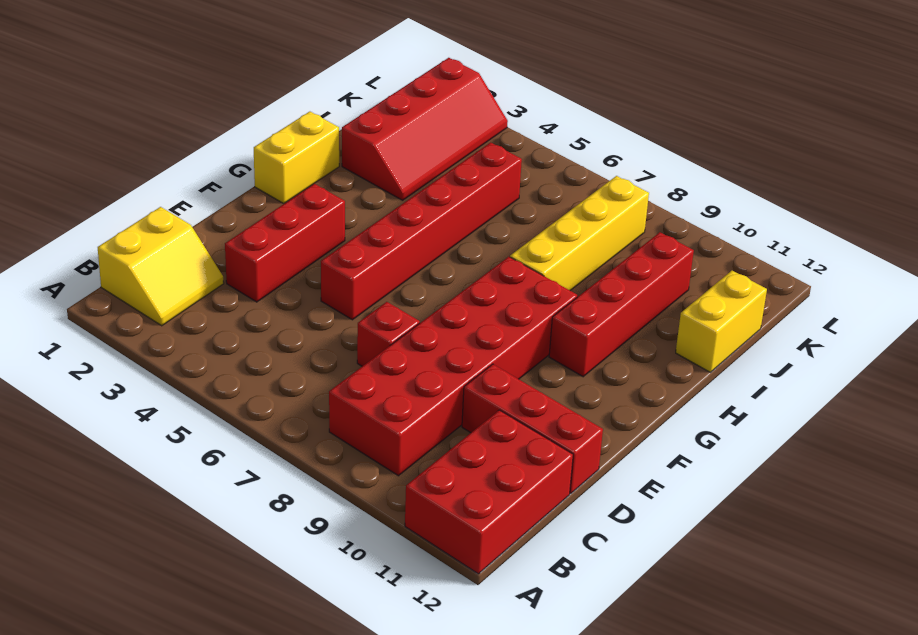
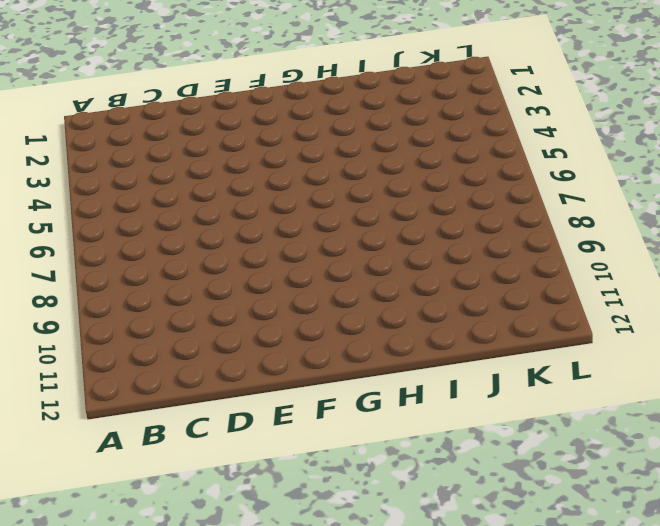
none -> red brick A11:C12 level 1
none -> yellow slope B1:C2 level 1 top 1
none -> red brick B8:G9 level 1

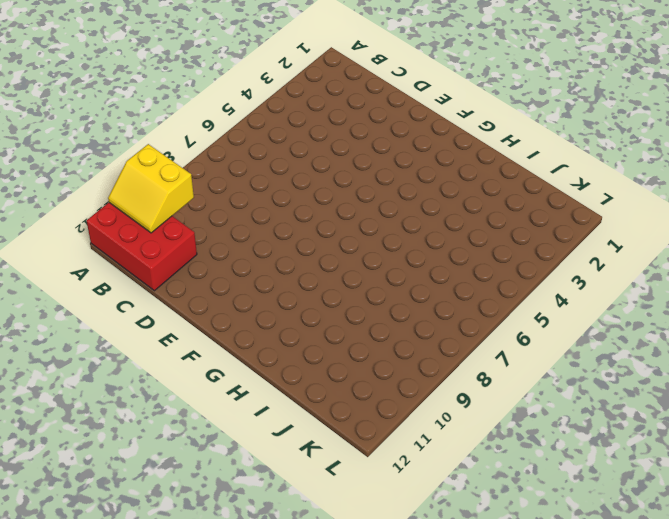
yellow slope A10:B11 level 2 top 10 -> yellow slope B1:C2 level 1 top 1
none -> red brick B8:G9 level 1
none -> red brick D3:F3 level 1
none -> red brick D7 level 1

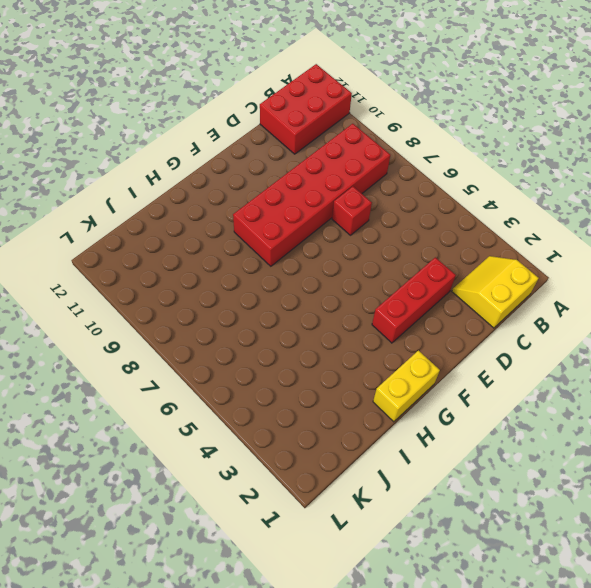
none -> red brick D10:D12 level 1
none -> red brick E5:J5 level 1
none -> red brick G10:J10 level 1

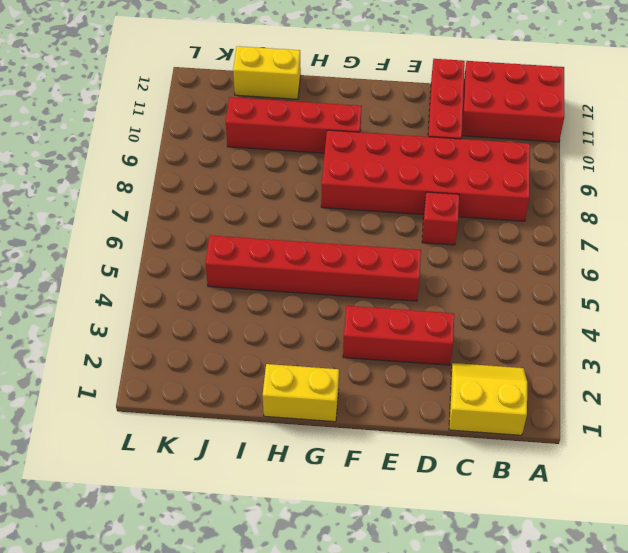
none -> yellow brick H8:K8 level 1
none -> red slope I2:L3 level 1 top 2

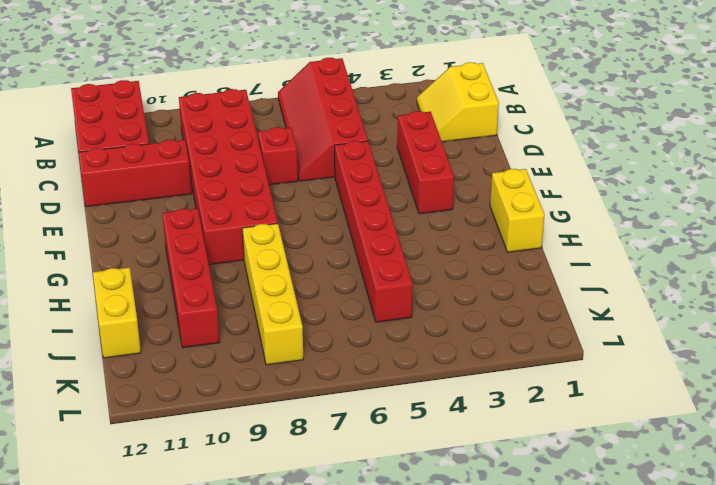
red slope A5:D6 level 1 top 5 -> red slope I2:L3 level 1 top 2

